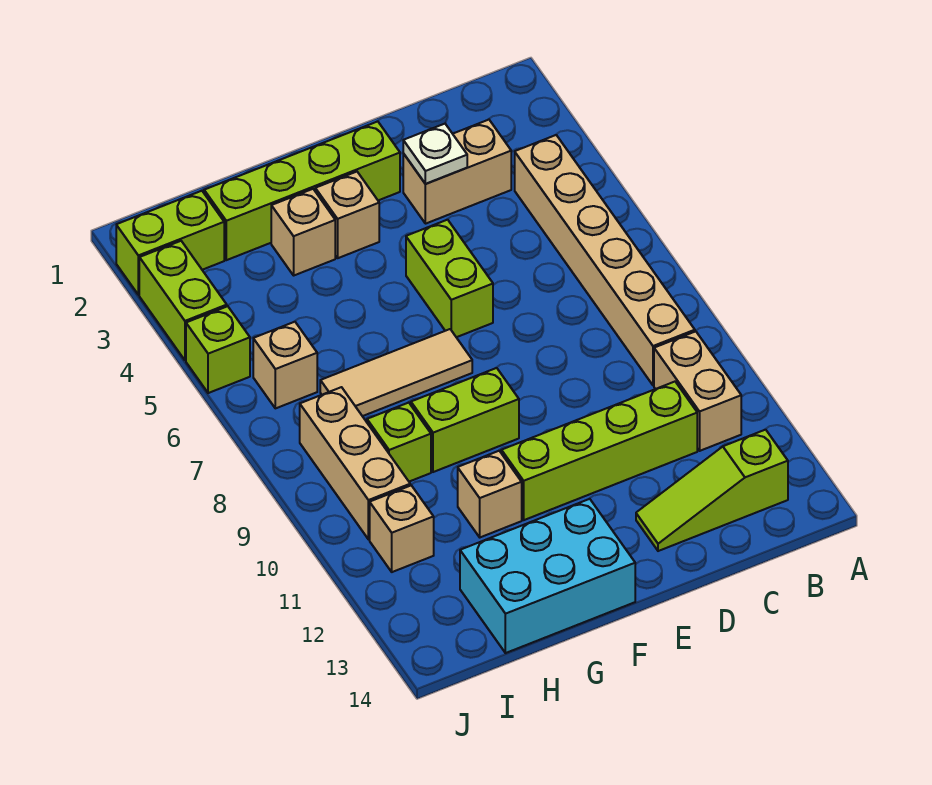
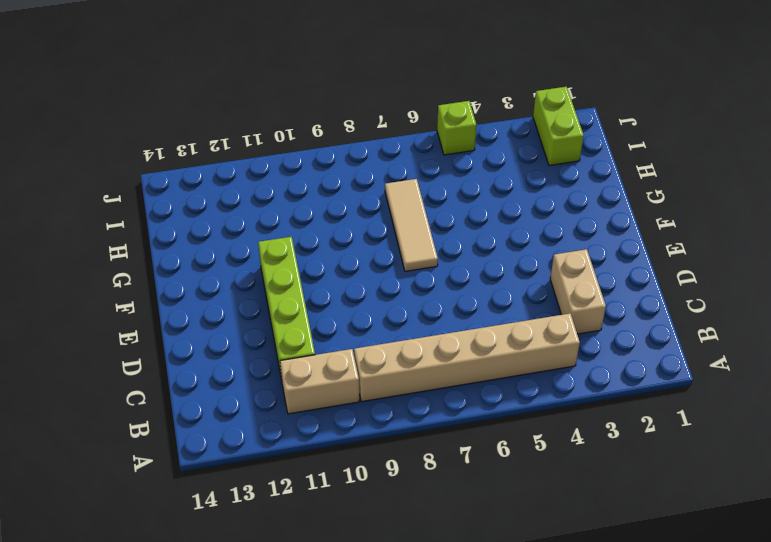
none -> lime slope B13:D13 level 1 top B
none -> lime brick E2:H2 level 1
none -> lime brick E5:E6 level 1

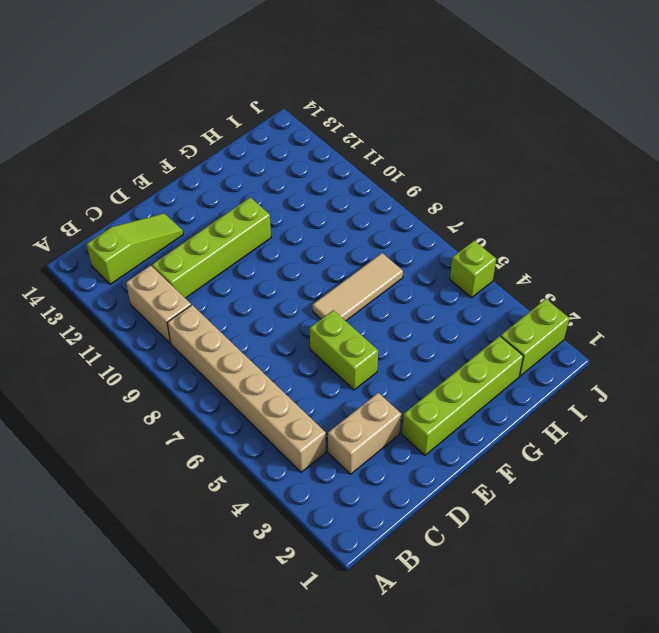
none -> tan brick F3 level 1
none -> lime brick F9:G9 level 1
none -> cyan brick F13:H14 level 1

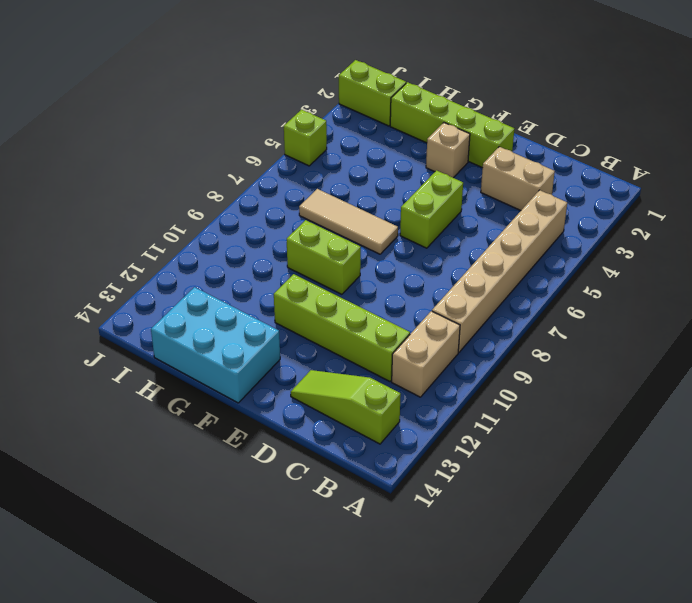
none -> tan brick G3 level 1
none -> tan brick G11 level 1
none -> lime brick H9 level 1

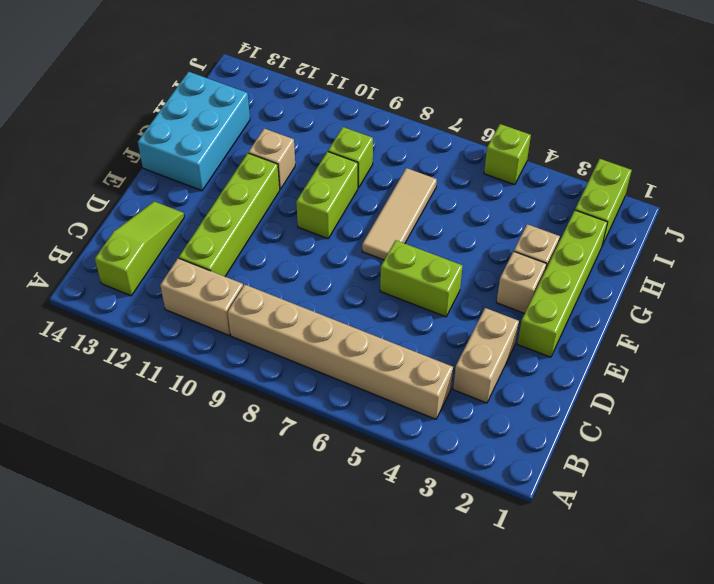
none -> tan brick I6 level 1
none -> tan brick I8:I10 level 1
none -> tan brick I11 level 1

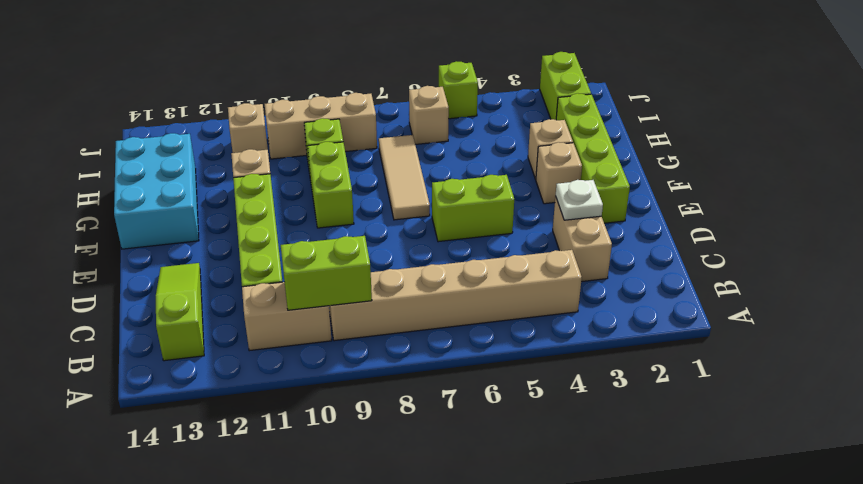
lime brick B9:B10 level 2 -> lime brick J3:J4 level 1

